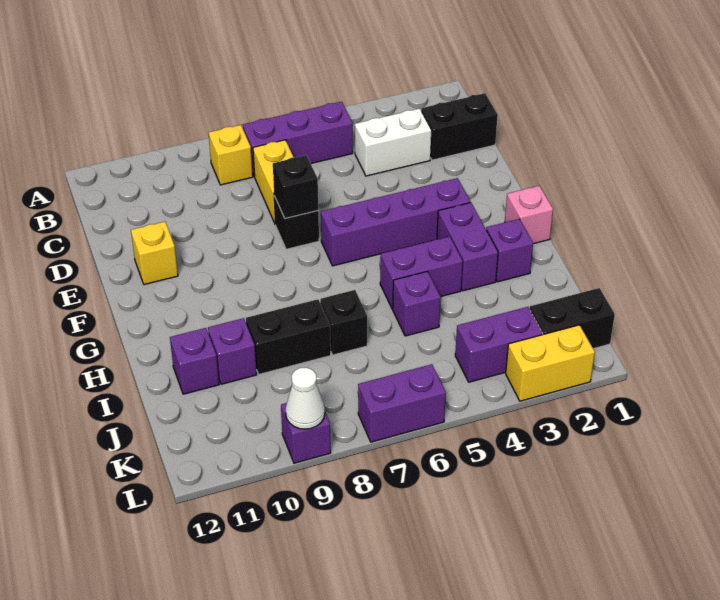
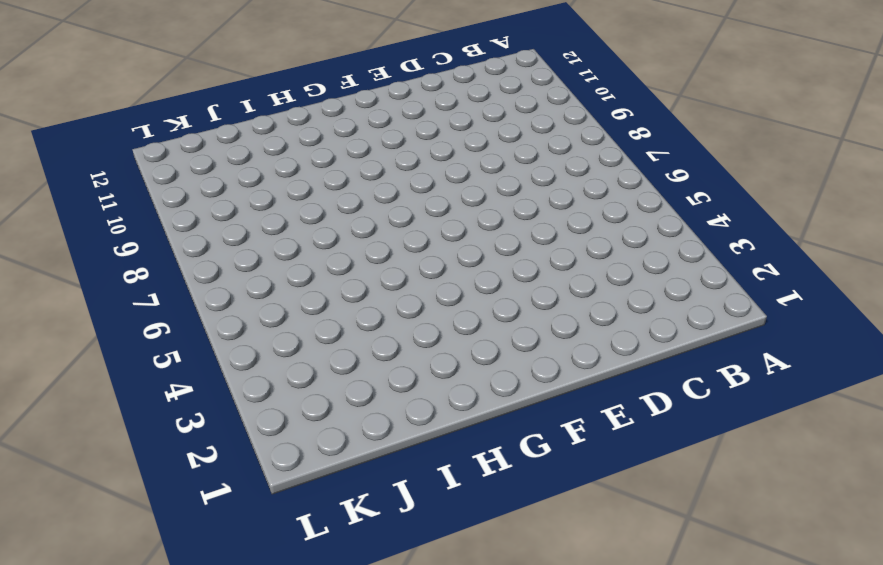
none -> purple brick B5:B7 level 1
none -> yellow brick B8 level 1
none -> black brick C1:C2 level 1

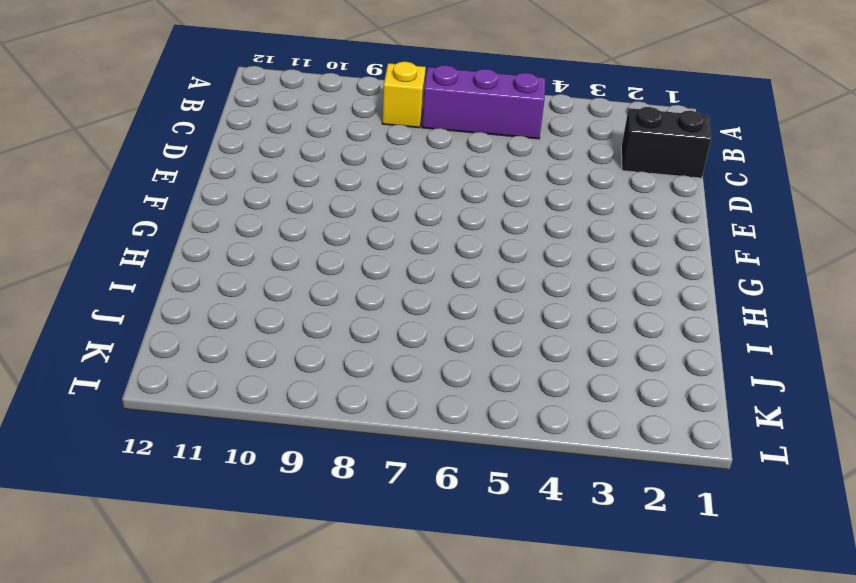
none -> white brick C3:C4 level 1
none -> yellow brick C7:D7 level 1
none -> black brick E7 level 1

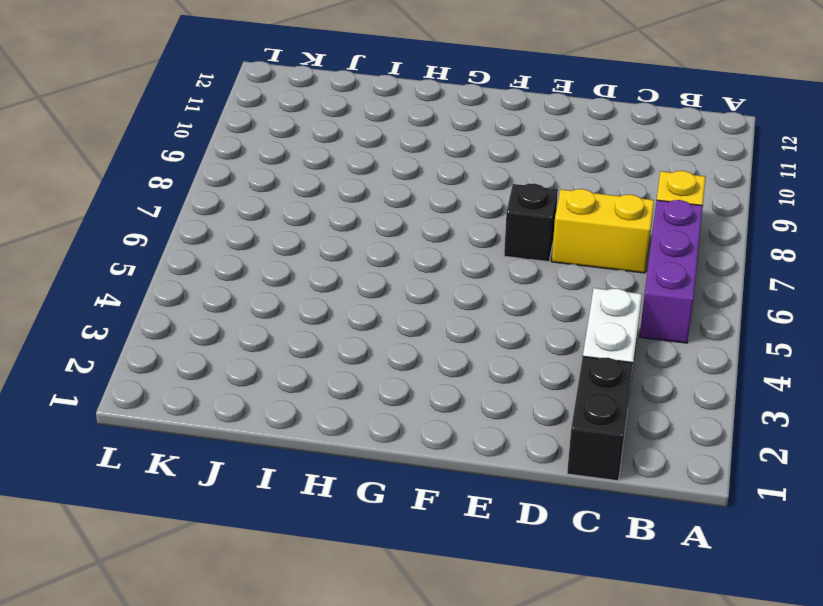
none -> yellow brick E11 level 1
none -> purple brick F3:F6 level 1
none -> pink brick G1 level 1

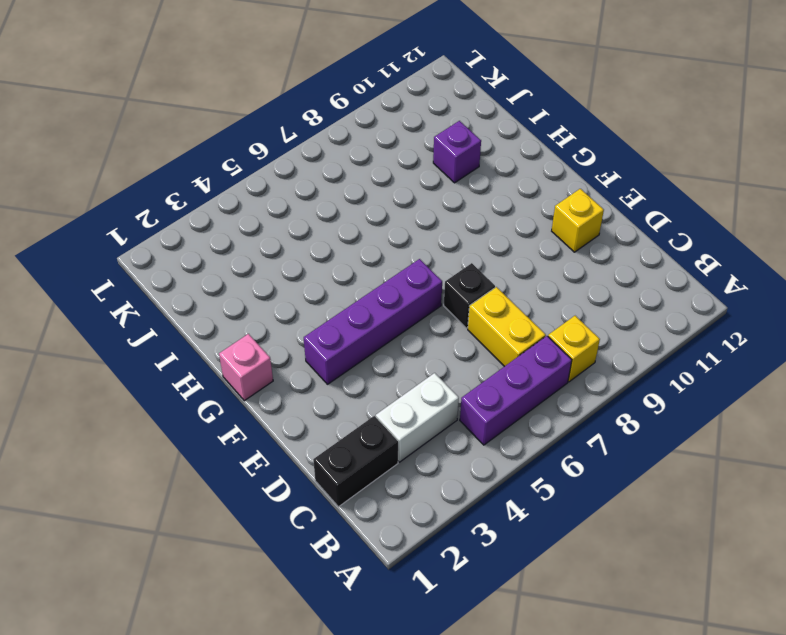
none -> purple brick G3:H3 level 1
none -> purple brick H2 level 1
none -> purple brick H4:H5 level 1

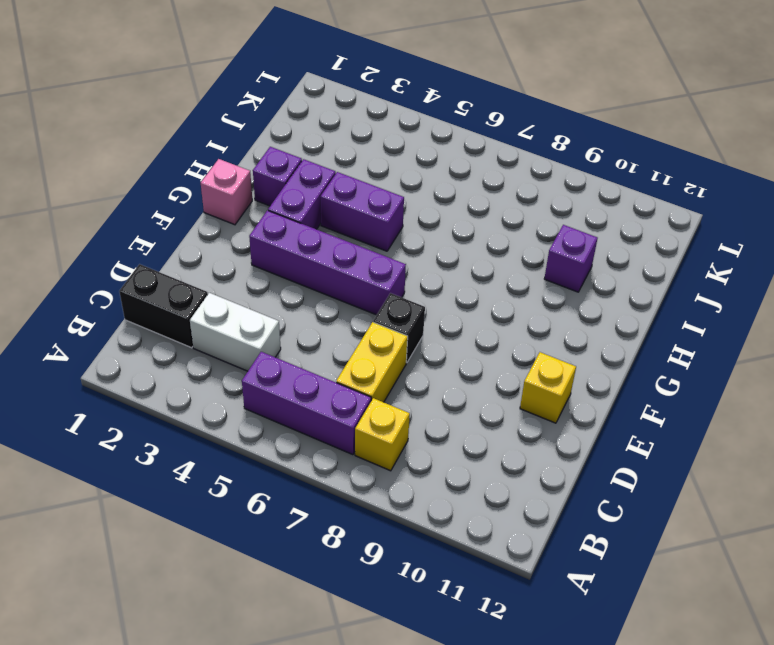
none -> purple brick I5 level 1
none -> black brick I7 level 1
none -> black brick I8:I9 level 1

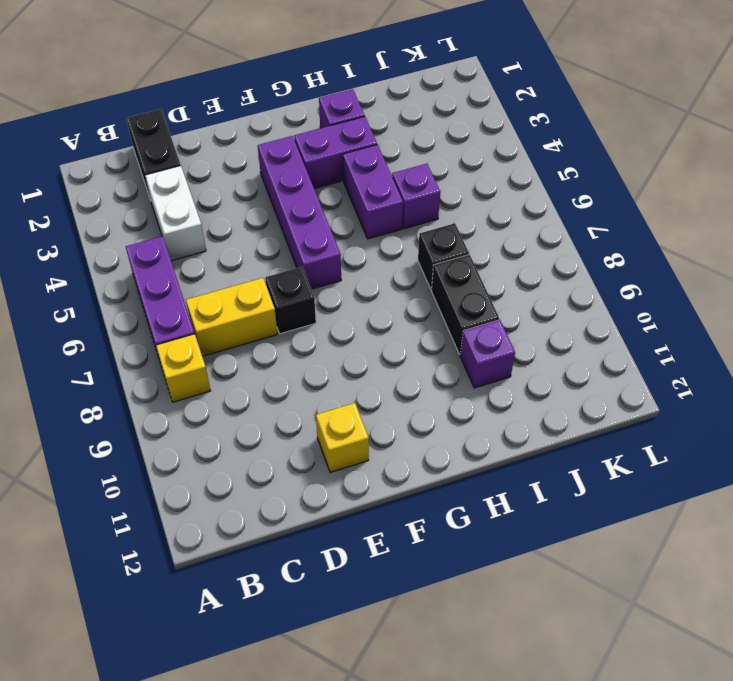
none -> pink brick G1 level 1
none -> purple brick I11 level 1
none -> black brick K1:K2 level 1

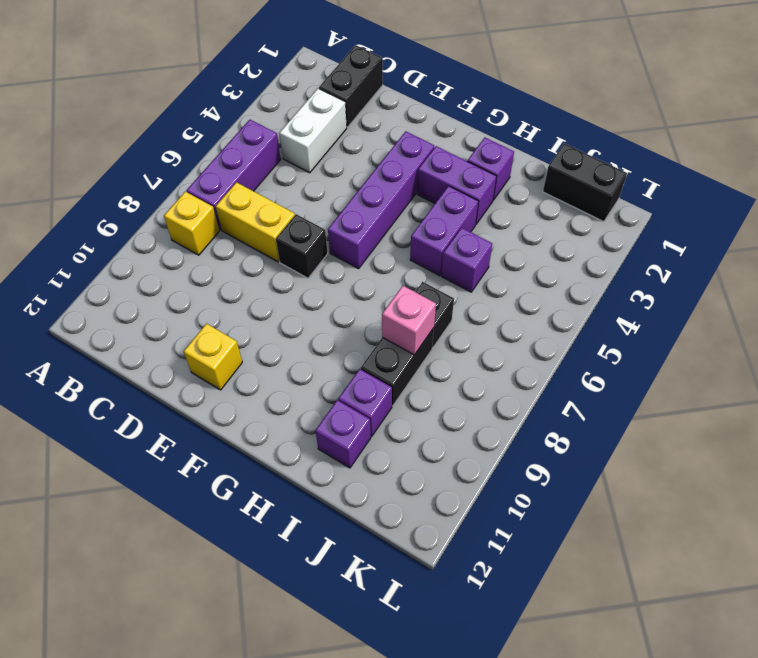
pink brick I8 level 2 -> pink brick G1 level 1
black brick J1:K1 level 1 -> black brick K1:K2 level 1
none -> purple brick K3:K4 level 1
none -> yellow brick L2:L3 level 1
none -> purple brick L6:L7 level 1

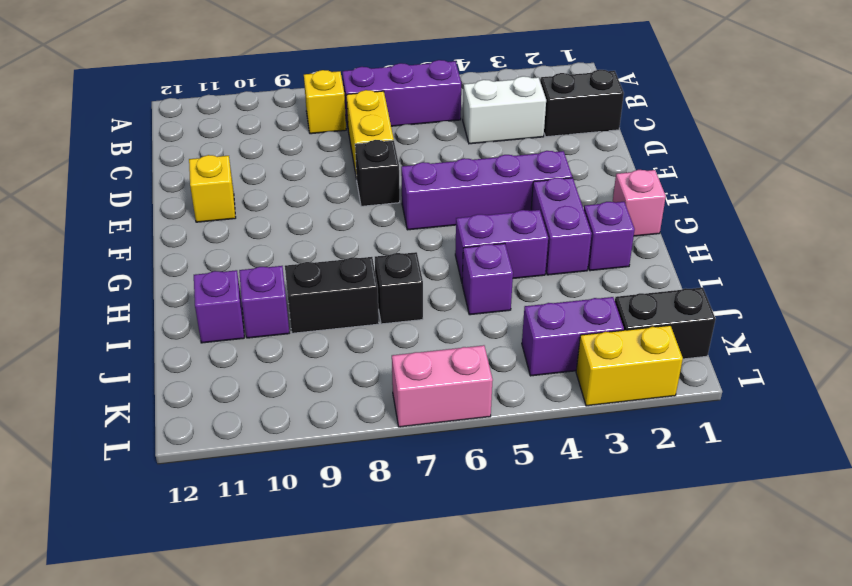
pink brick L6:L7 level 1 -> purple brick L6:L7 level 1
none -> purple brick L9 level 1
none -> black brick E7 level 2
none -> white cone L9 level 2

